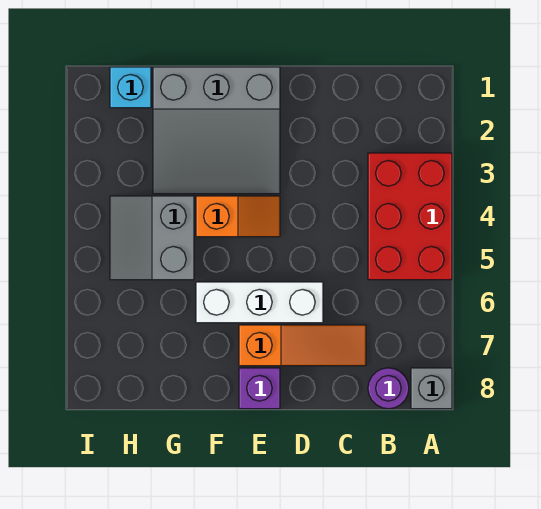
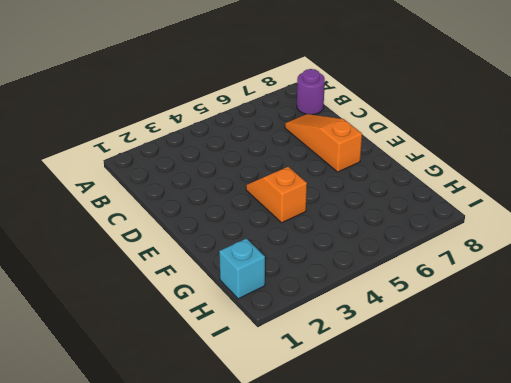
none -> red brick A3:B5 level 1
none -> grey brick A8 level 1

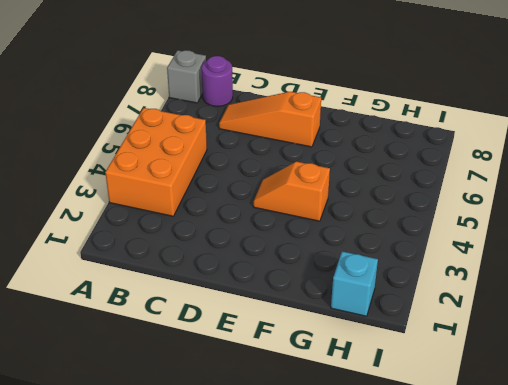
orange brick A3:B5 level 1 -> red brick A3:B5 level 1
none -> white brick D6:F6 level 1
none -> grey slope E1:G3 level 1 top 1

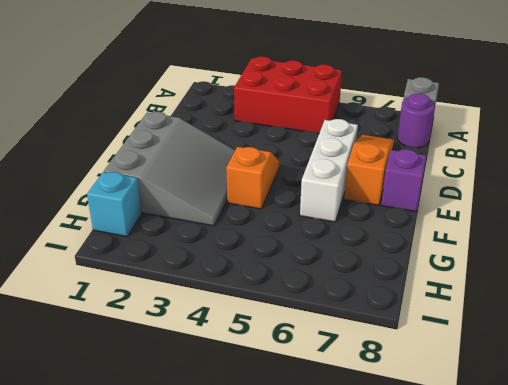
none -> grey slope G4:H5 level 1 top G

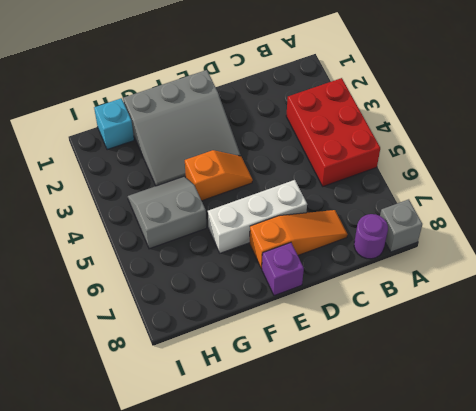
grey slope G4:H5 level 1 top 5 -> grey slope G4:H5 level 1 top G

